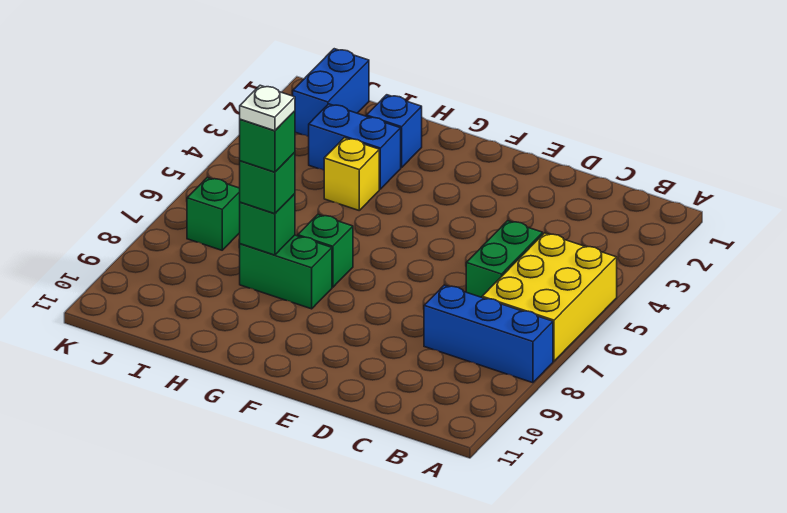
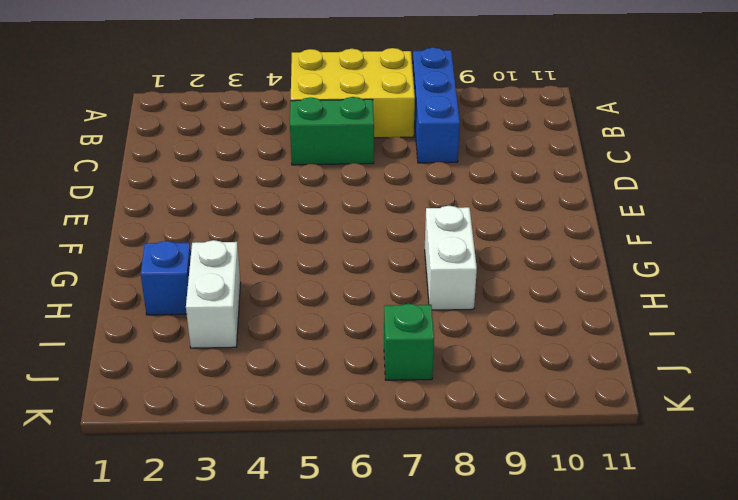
white brick G8:H8 level 1 -> green brick G8:H8 level 1
white brick H3:I3 level 1 -> blue brick H3:I3 level 1
none -> green brick G7 level 1
none -> yellow brick H4 level 1
none -> blue brick J1:J2 level 1

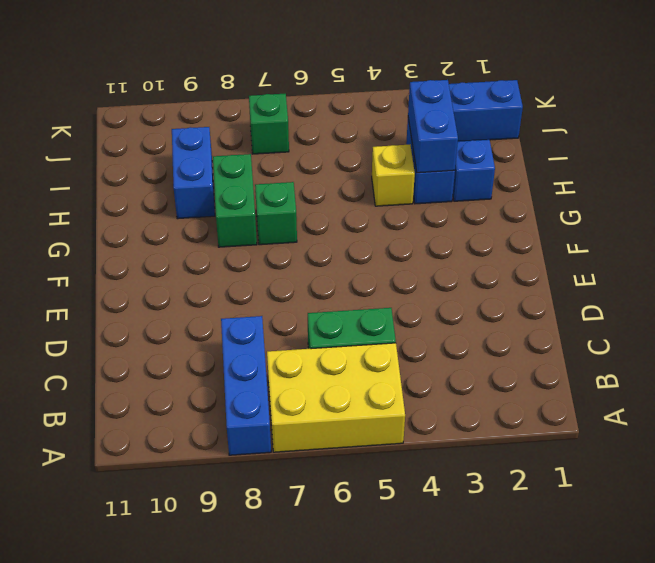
blue brick H3:I3 level 2 -> none
blue brick H9:I9 level 1 -> none
none -> green brick H8 level 2
none -> green brick H8 level 3
none -> green brick H8 level 4

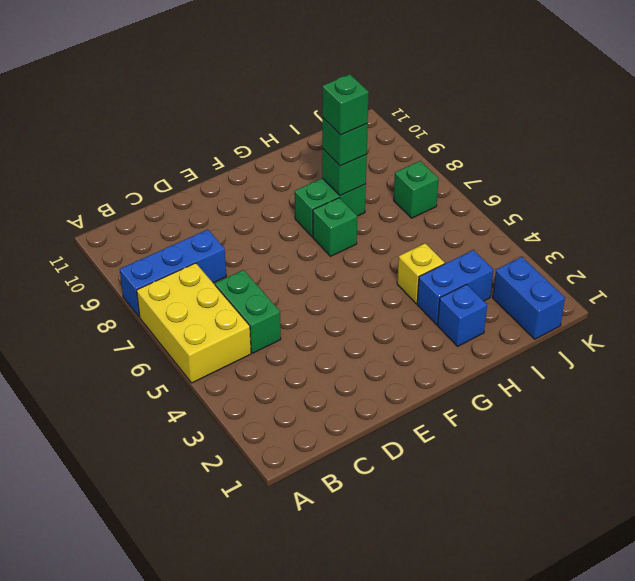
none -> white plate H8 level 5

